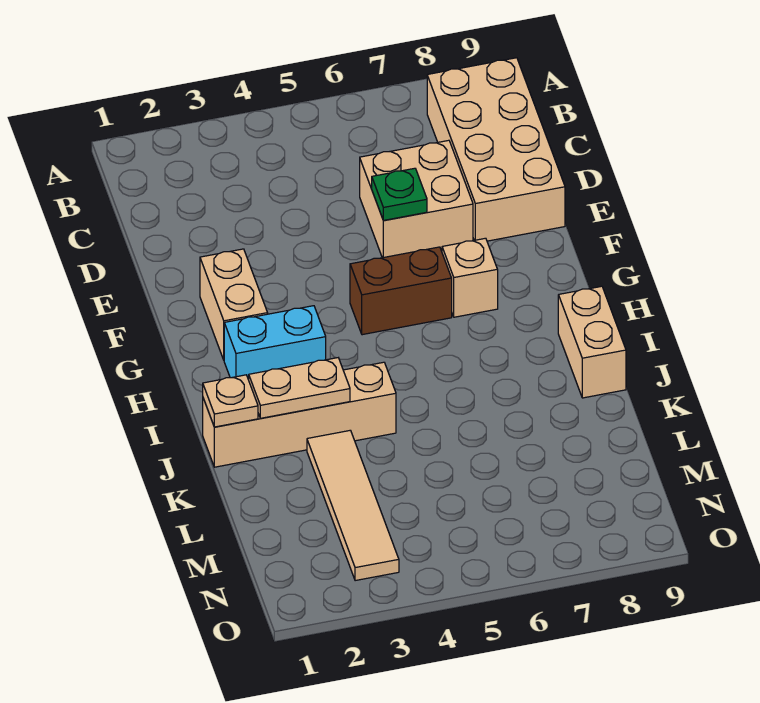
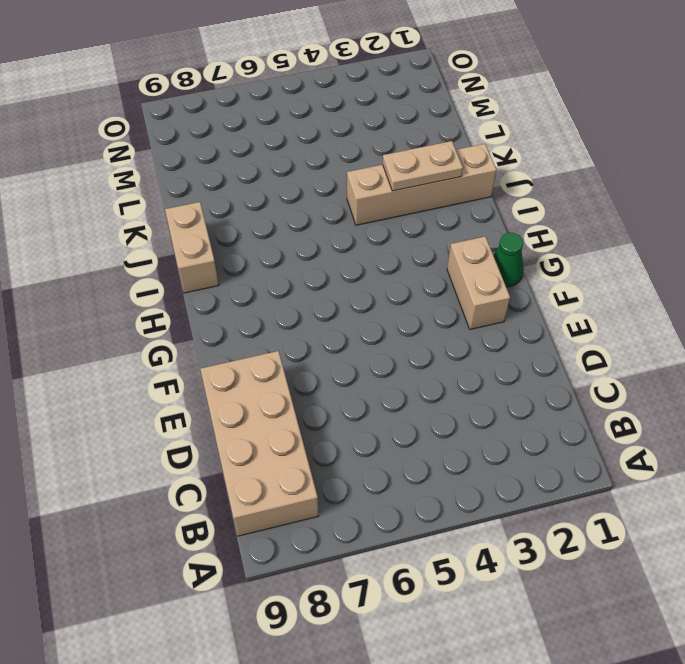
green cone G1 level 1 -> none
none -> tan brick D6:E7 level 1
none -> brown brick G5:G6 level 1
none -> tan brick G7 level 1

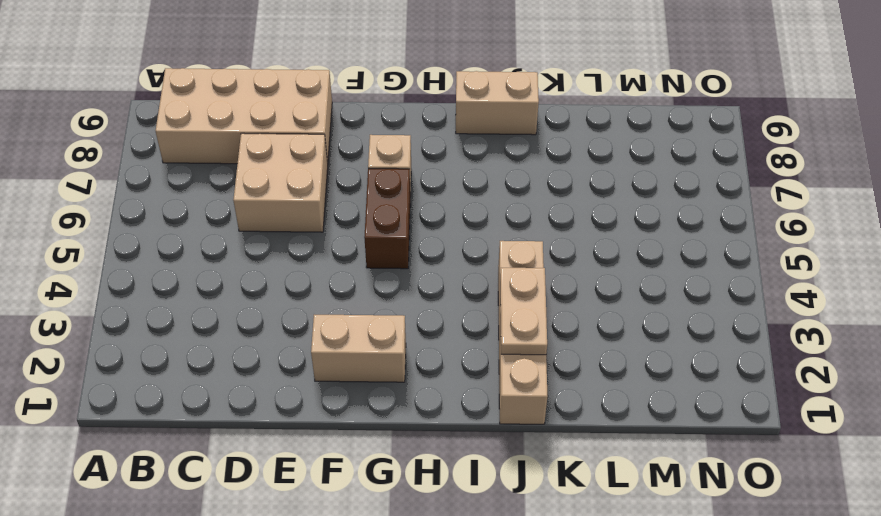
none -> cyan brick H2:H3 level 1
none -> tan tile K3:N3 level 1
none -> green plate E6 level 2

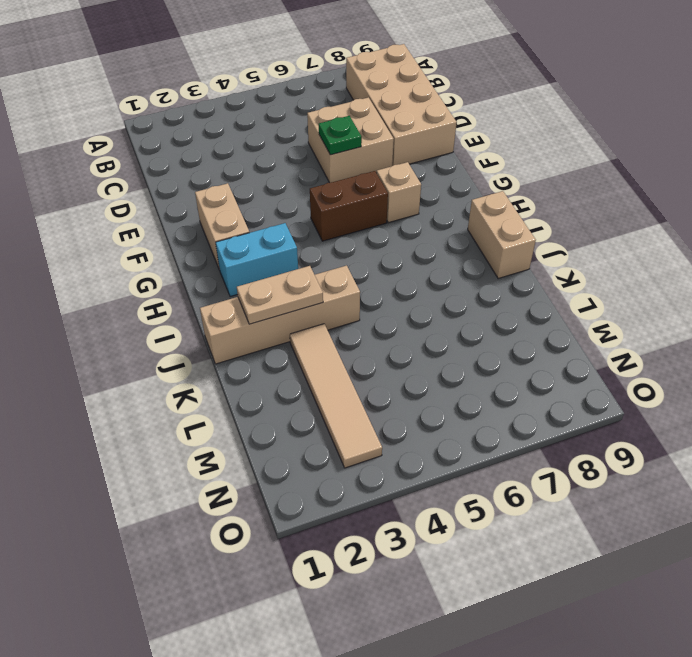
none -> tan plate J1 level 2

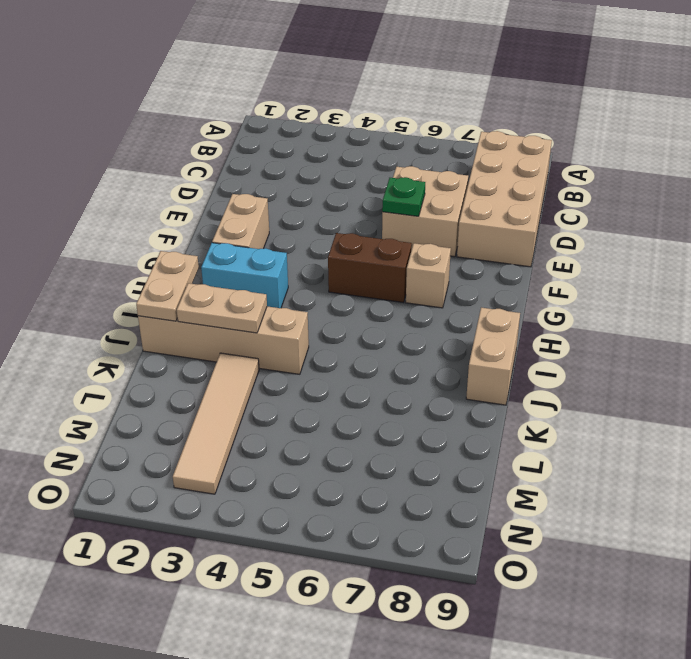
tan plate I1:J1 level 2 -> tan plate J1 level 2

